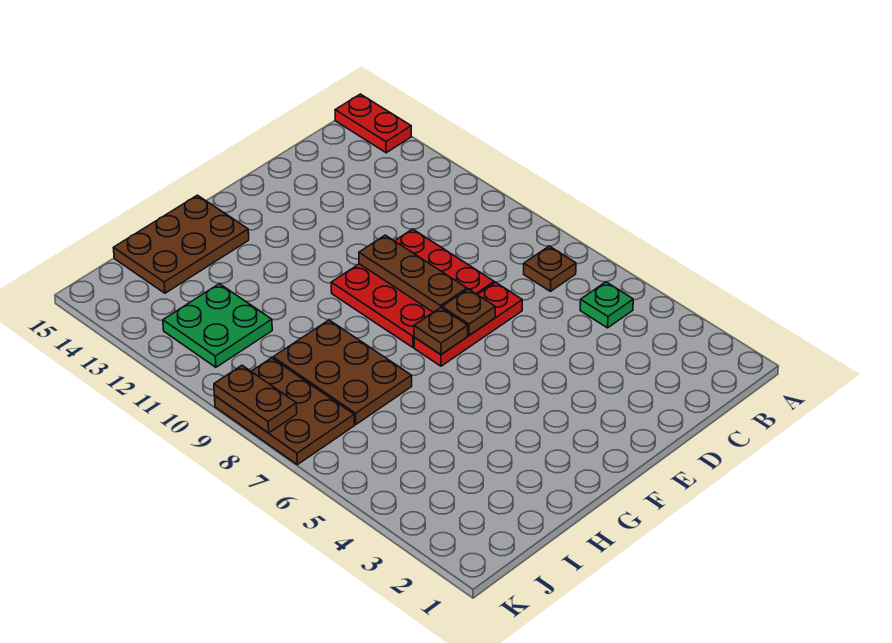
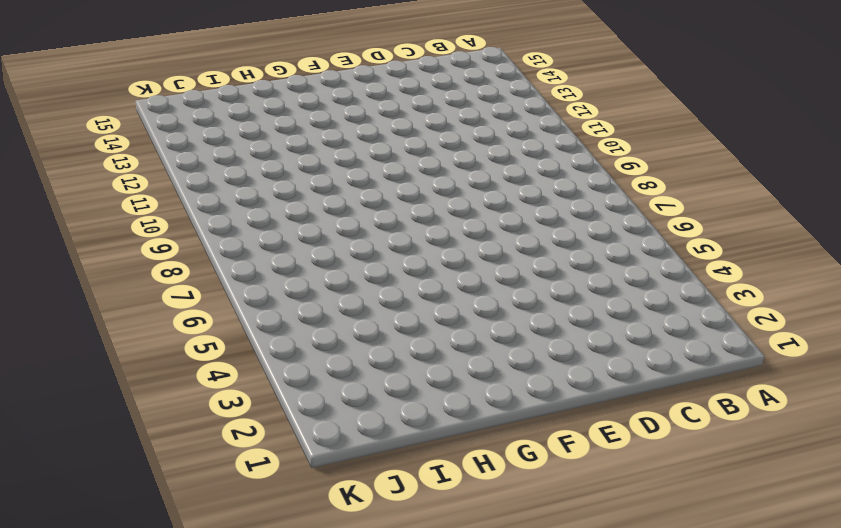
none -> red plate A14:A15 level 1
none -> green plate B5 level 1
none -> brown plate B7 level 1

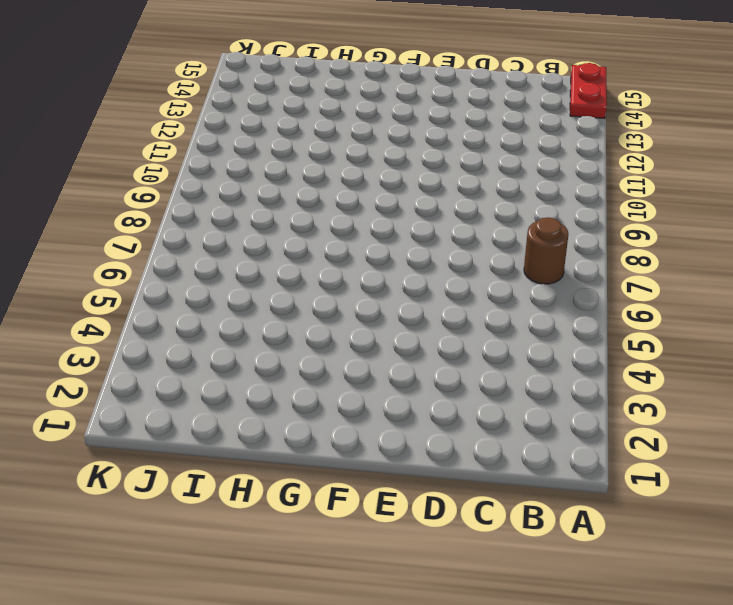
brown round brick B7 level 1 -> brown plate B7 level 1
none -> green plate B5 level 1
none -> red plate D7:F7 level 1
none -> red plate D8:F10 level 1

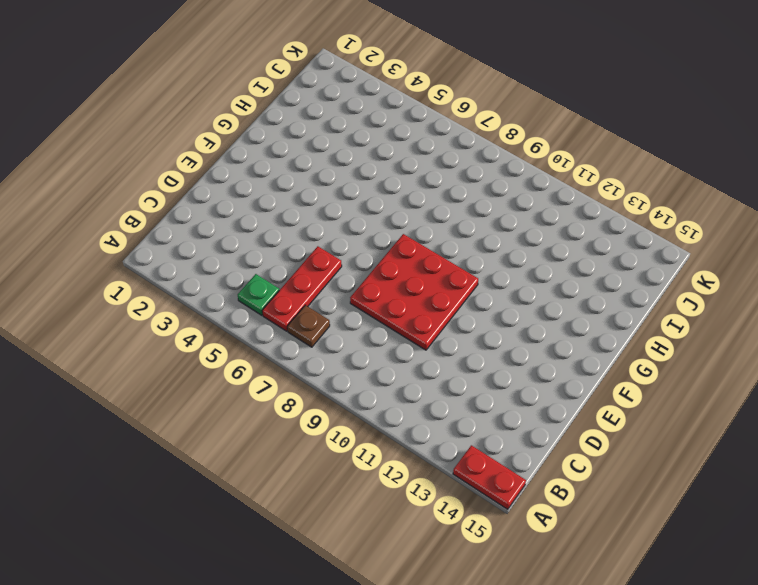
red plate B6:D6 level 1 -> red plate D7:F7 level 1
none -> brown plate G14:I15 level 1
none -> brown plate H7:I9 level 1
none -> green plate I11:J12 level 1

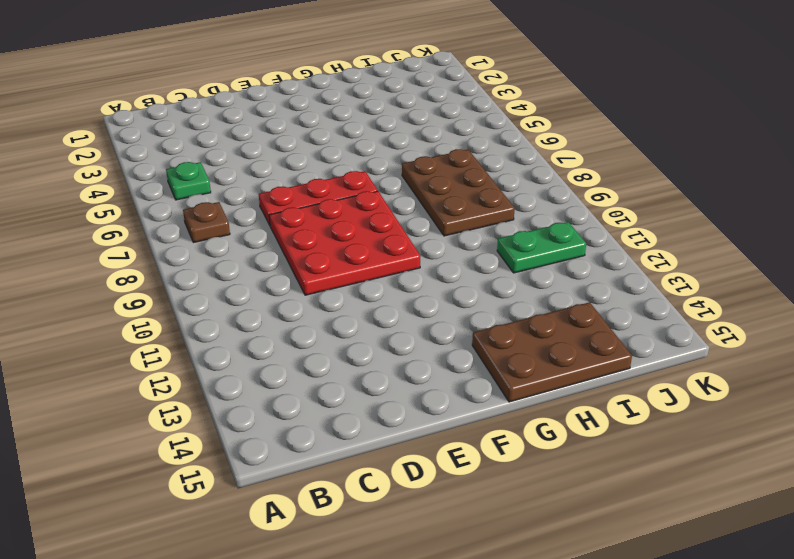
green plate I11:J11 level 1 -> green plate I11:J12 level 1
none -> red plate A14:A15 level 1
none -> brown plate J7:K9 level 1
none -> brown plate E7 level 2

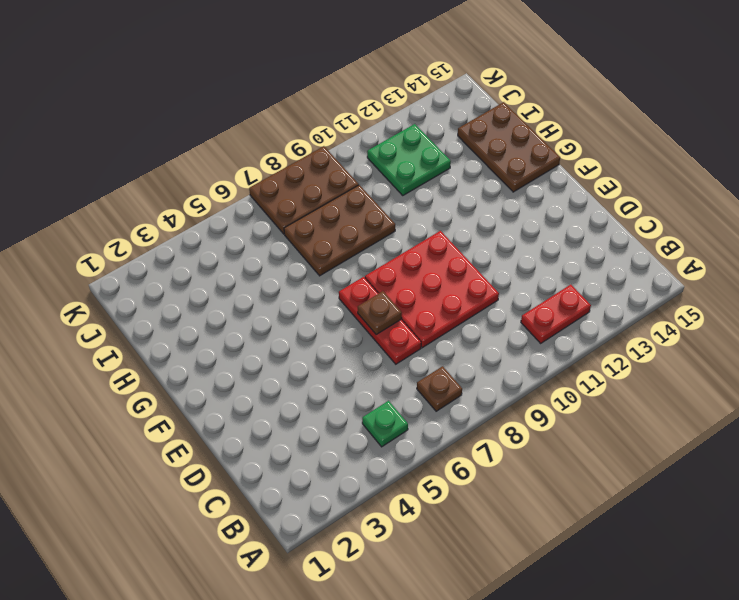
red plate B11:B12 level 1 -> red plate A14:A15 level 1
none -> brown plate E8:E10 level 2
none -> brown plate F7 level 2
none -> brown plate K8:K9 level 2

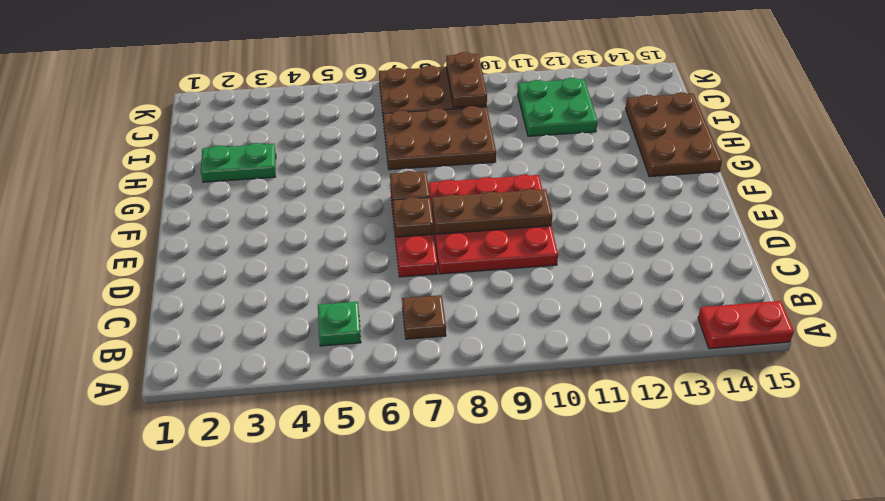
green plate H2:H3 level 1 -> none
brown plate J9:K9 level 2 -> brown plate K8:K9 level 2

